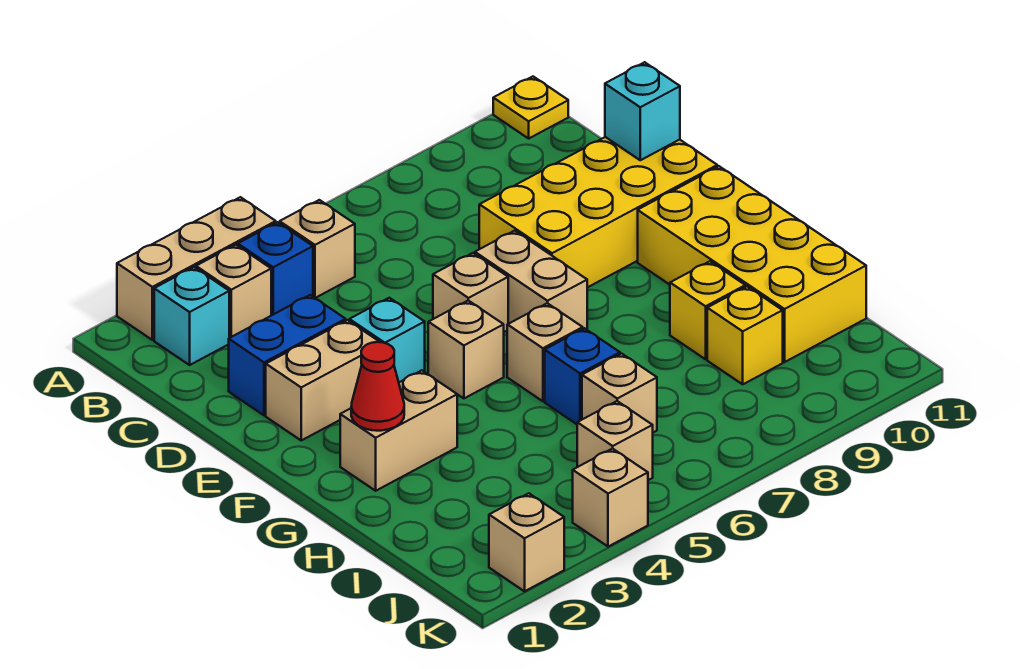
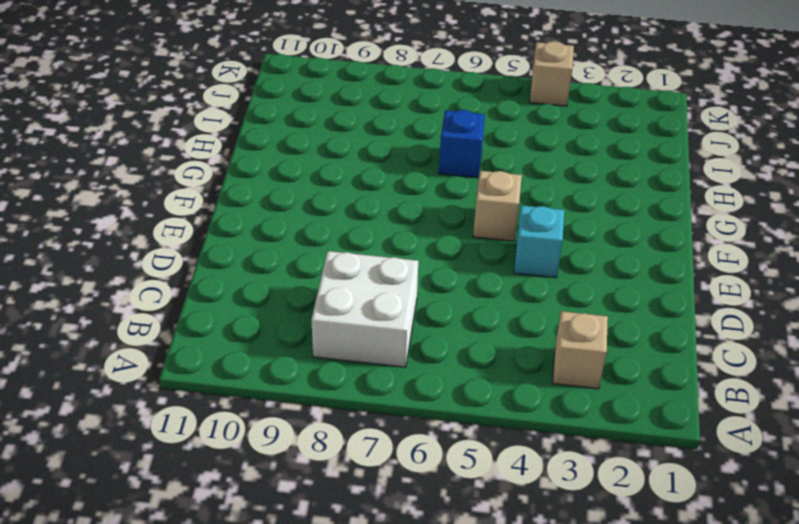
white brick B7:C8 level 1 -> none
none -> tan brick A2:A4 level 1
none -> yellow plate A11 level 1
none -> cyan brick B2 level 1

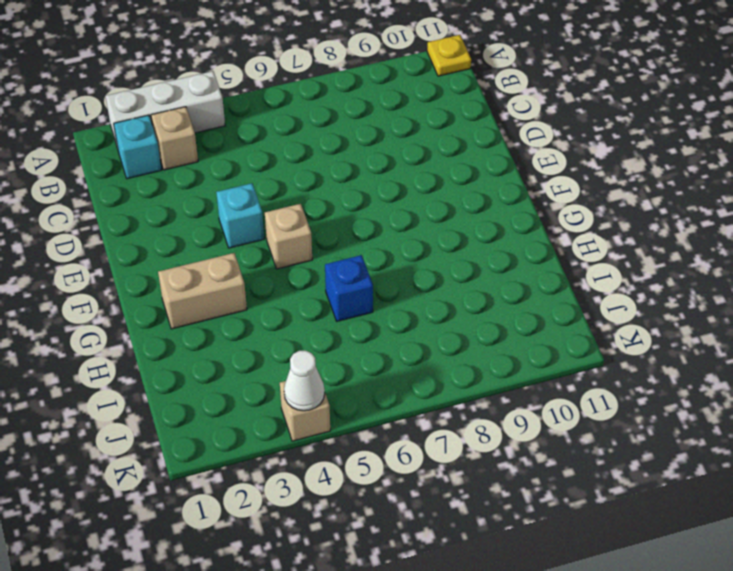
white brick A2:A4 level 1 -> tan brick A2:A4 level 1
white cone K4 level 2 -> none
none -> blue brick B4 level 1
none -> tan brick B5 level 1
none -> blue brick D2:D3 level 1

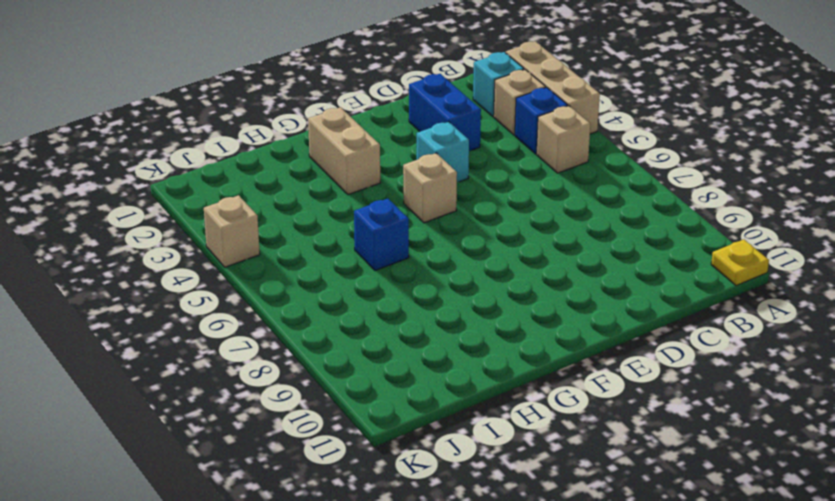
none -> yellow brick D8:E11 level 1
none -> tan brick E2:E3 level 1
none -> tan brick E6 level 1

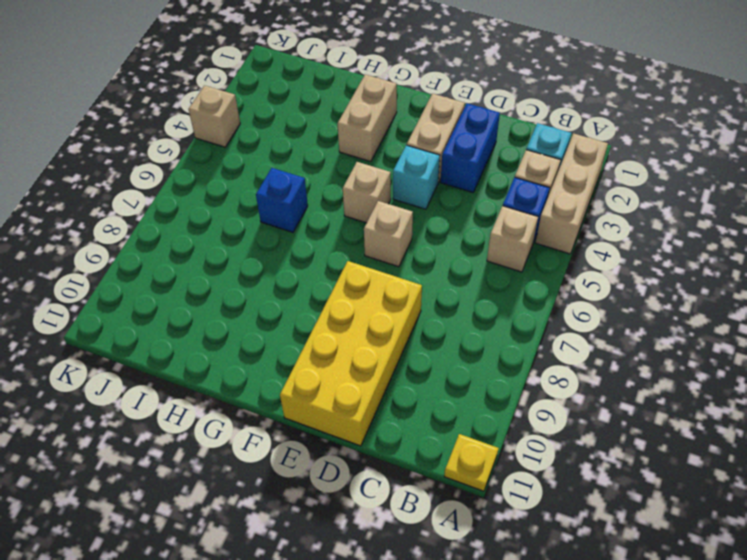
none -> tan brick E7:F7 level 1
none -> yellow brick F10:I11 level 1
none -> tan brick G6 level 1

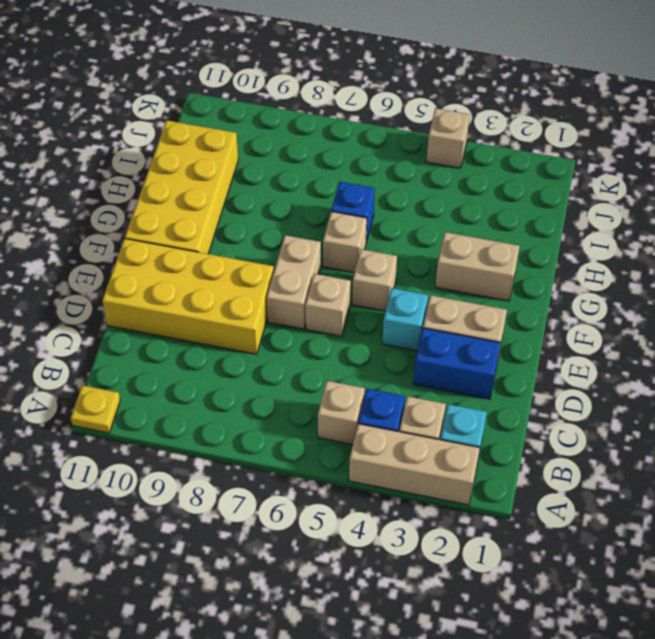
none -> yellow brick H9 level 1
none -> tan brick I6 level 1
none -> yellow brick I9 level 1

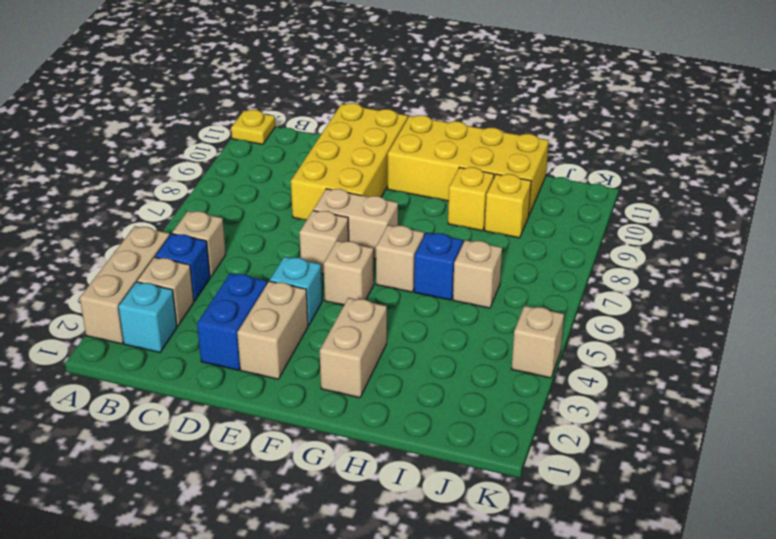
none -> tan brick J5 level 1
none -> tan brick K2 level 1
none -> cyan brick D11 level 2

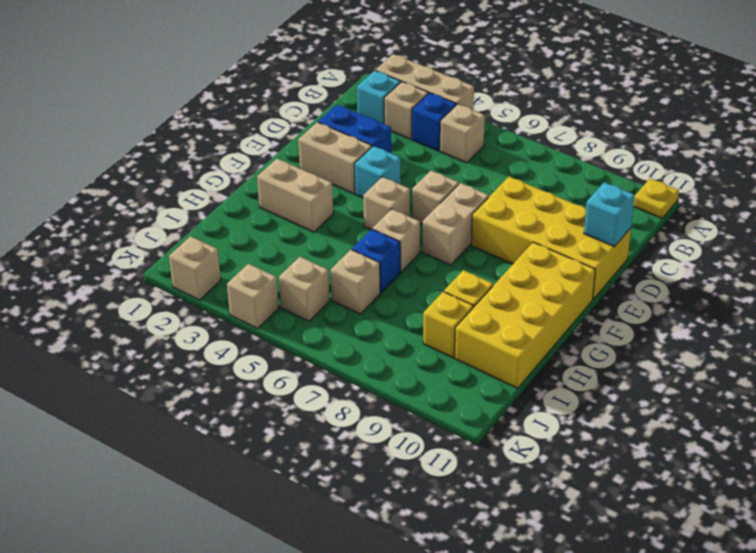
none -> red cone G2 level 2

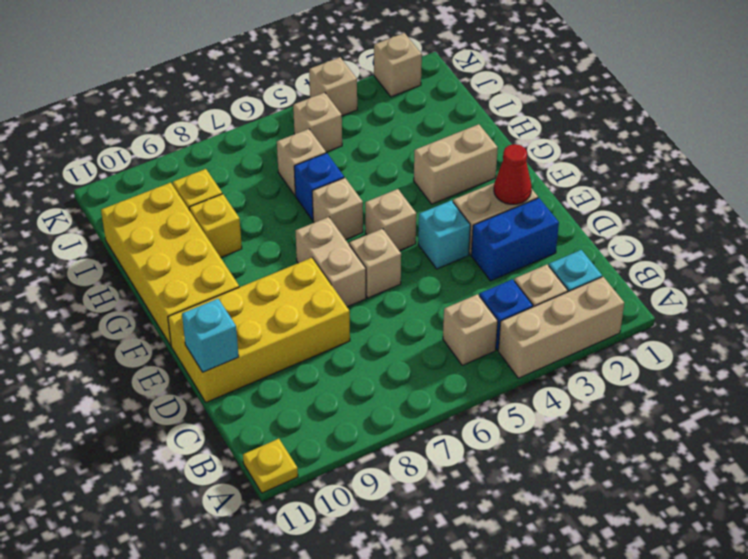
red cone E2 level 2 -> red cone G2 level 2

